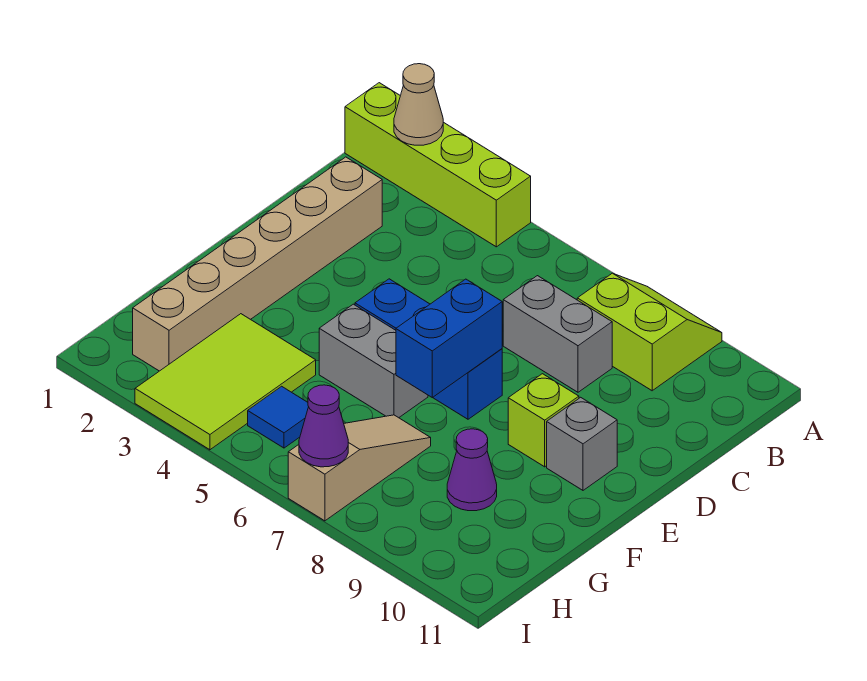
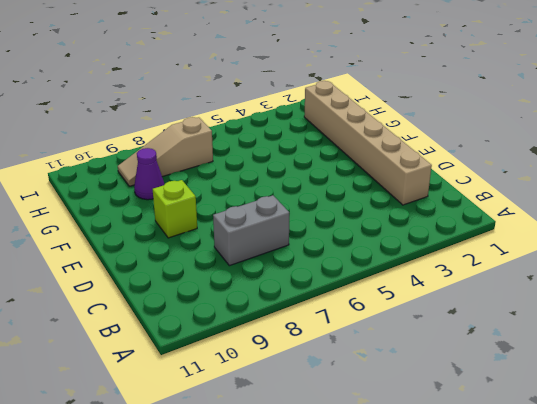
tan slope H7:H9 level 1 top 7 -> tan slope G7:I7 level 1 top I
none -> lime brick A1:A4 level 1
none -> lime slope A8:B9 level 1 top B
none -> blue brick E5:E7 level 1

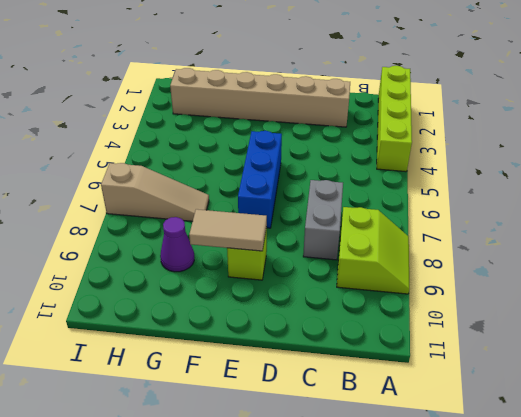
tan tile E9:F9 level 2 -> none
none -> grey brick E10 level 1
none -> grey brick F5:F6 level 1
none -> lime tile G3:I4 level 1

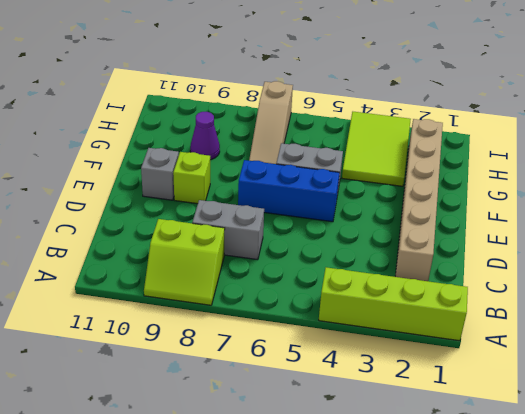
none -> blue tile H5 level 1
none -> tan cone A2 level 2
none -> blue brick E7:F7 level 2

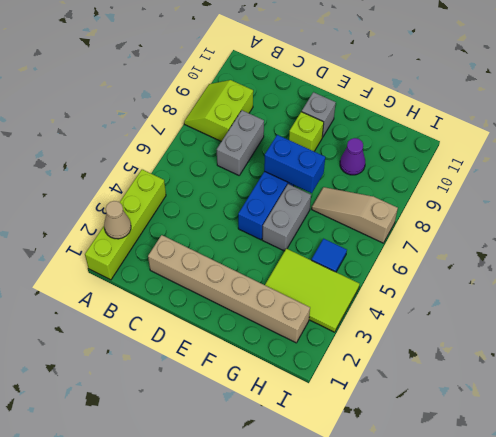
none -> purple cone I7 level 2

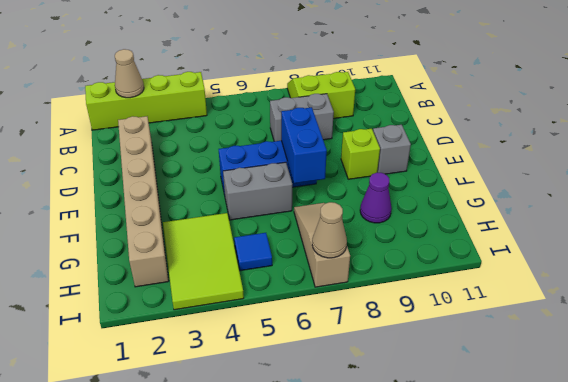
tan cone I7 level 2 -> purple cone I7 level 2

